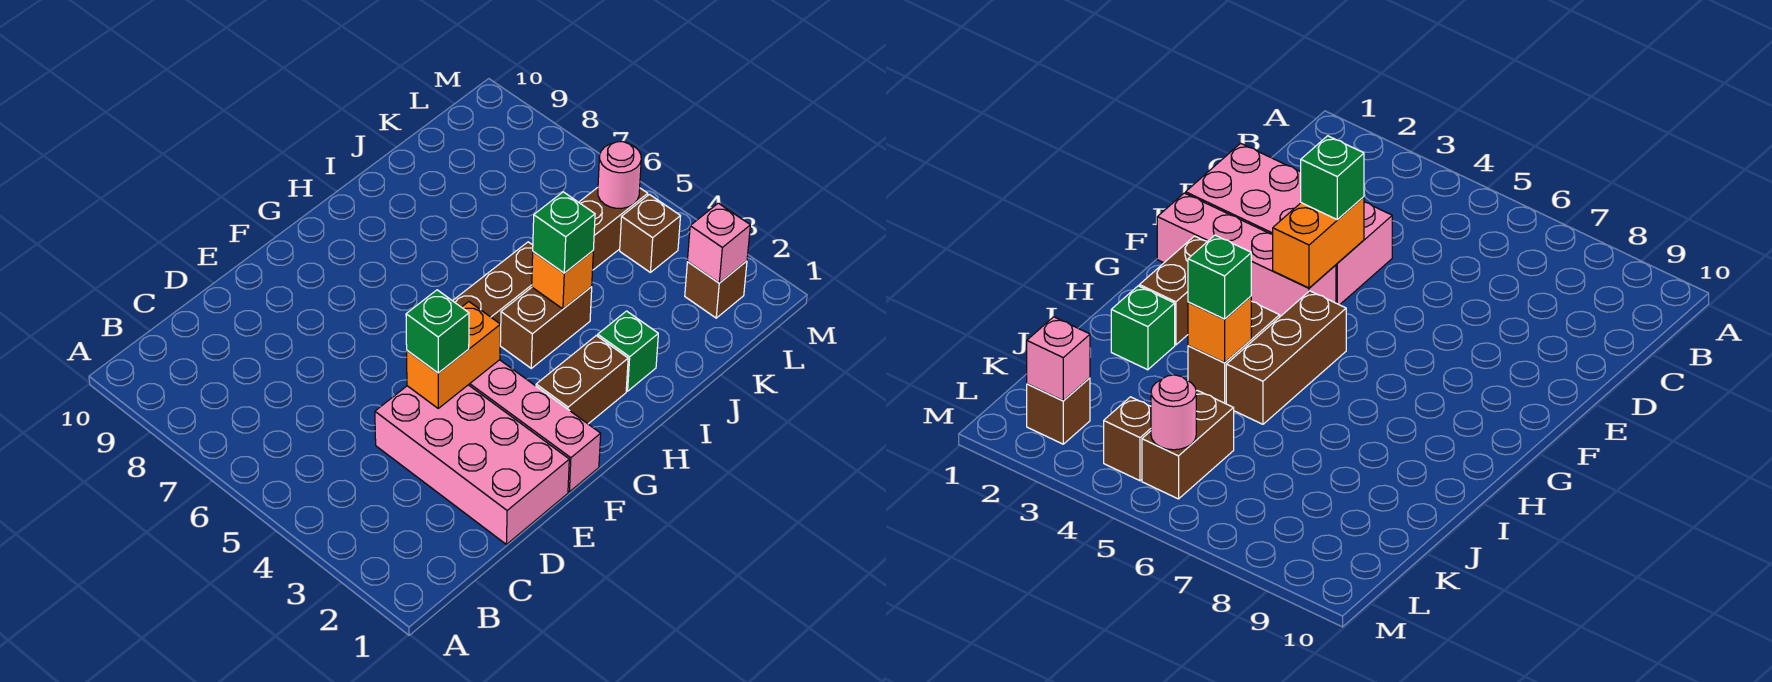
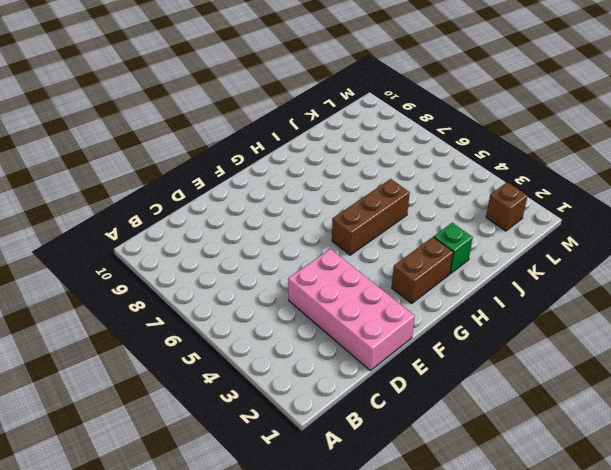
none -> pink brick F1:F4 level 1
none -> brown brick H4:I4 level 1
none -> brown brick K5:L5 level 1

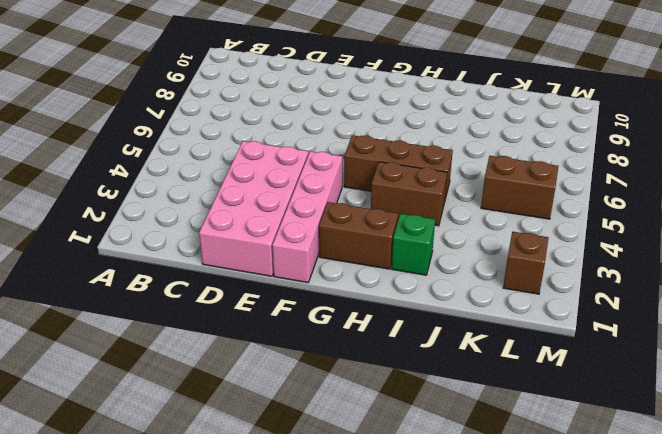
none -> brown brick L4 level 1
none -> orange brick E4:F4 level 2
none -> orange brick I4 level 2

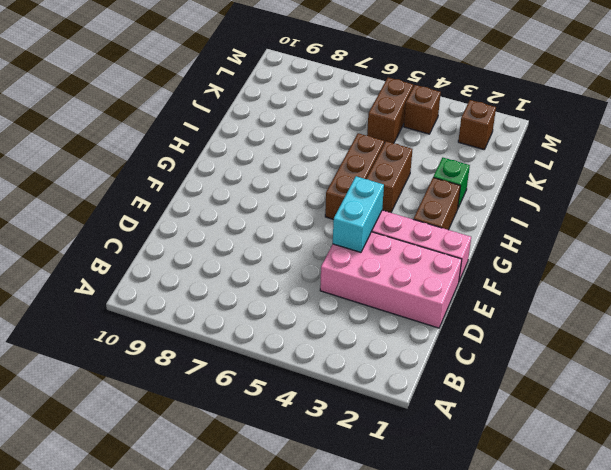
cyan brick E4:F4 level 2 -> orange brick E4:F4 level 2
none -> orange brick I4 level 2
none -> pink brick L2 level 2
none -> pink round brick L5 level 2

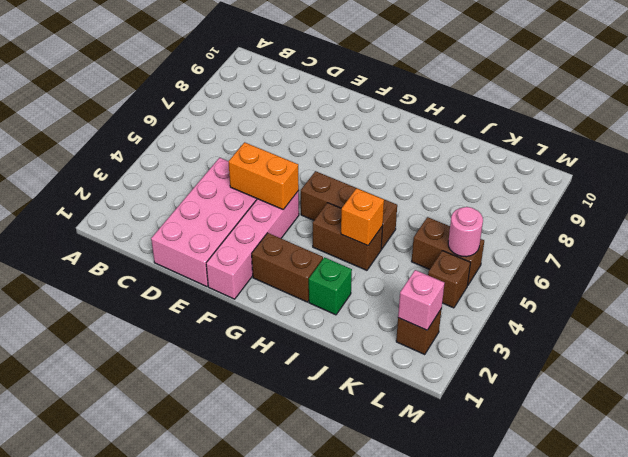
none -> green brick E4 level 3
none -> green brick I4 level 3

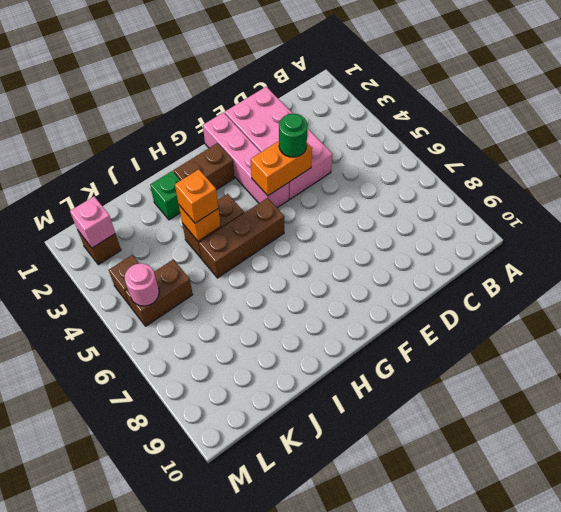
green round brick E4 level 3 -> green brick E4 level 3
orange brick I4 level 3 -> green brick I4 level 3

